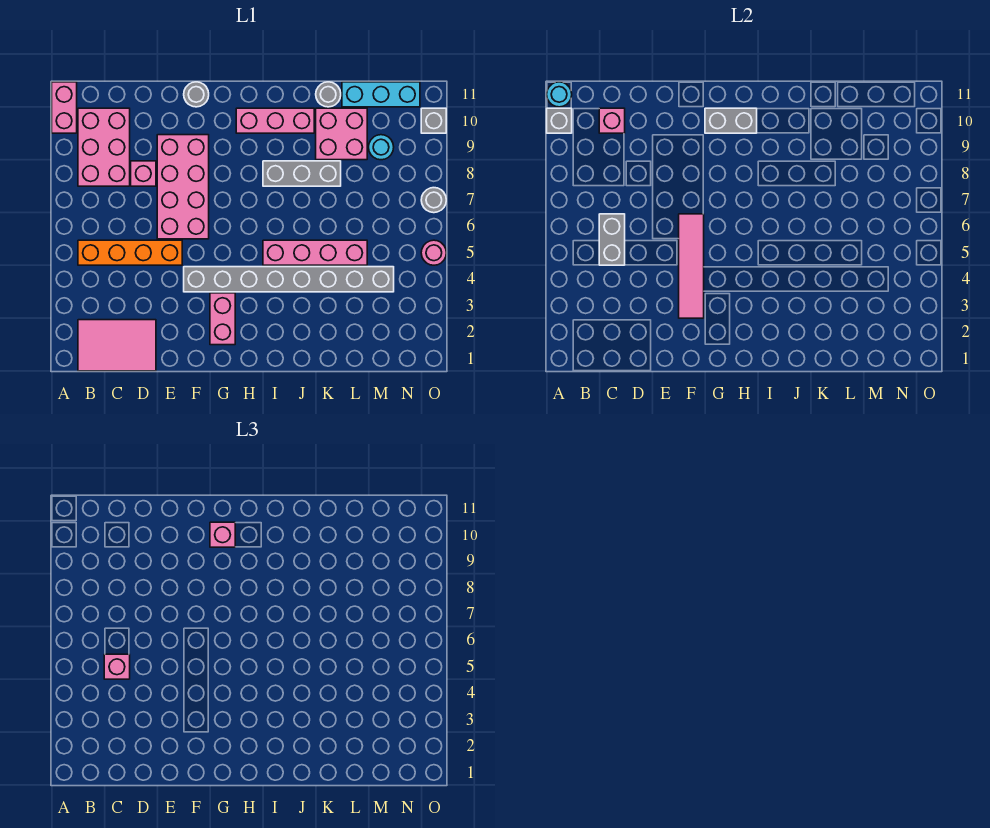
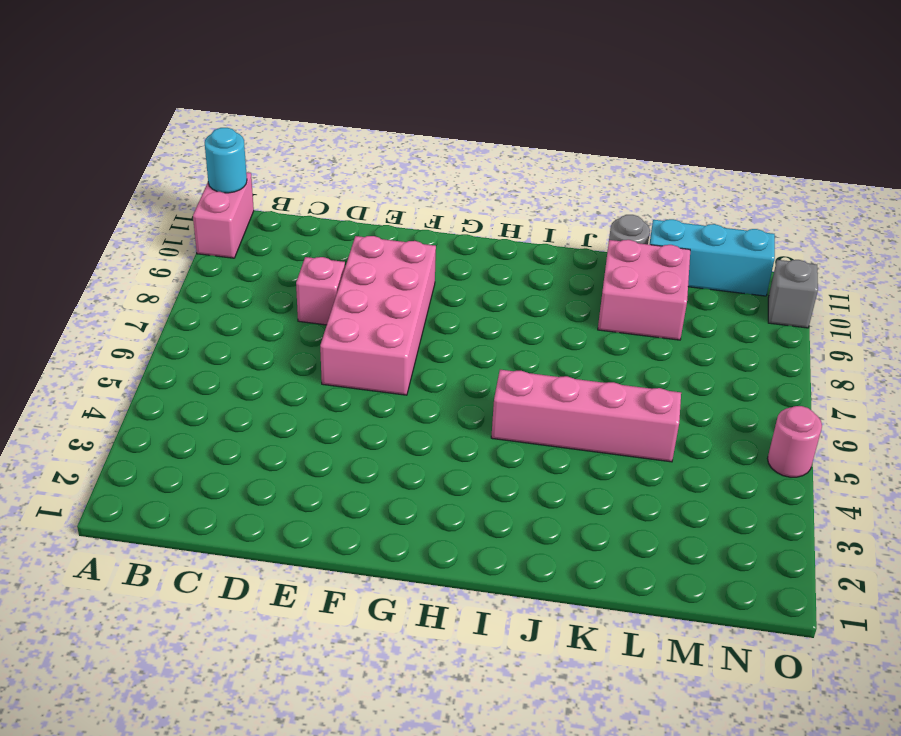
none -> pink tile B1:D2 level 1
none -> orange brick B5:E5 level 1
none -> pink brick B8:C10 level 1

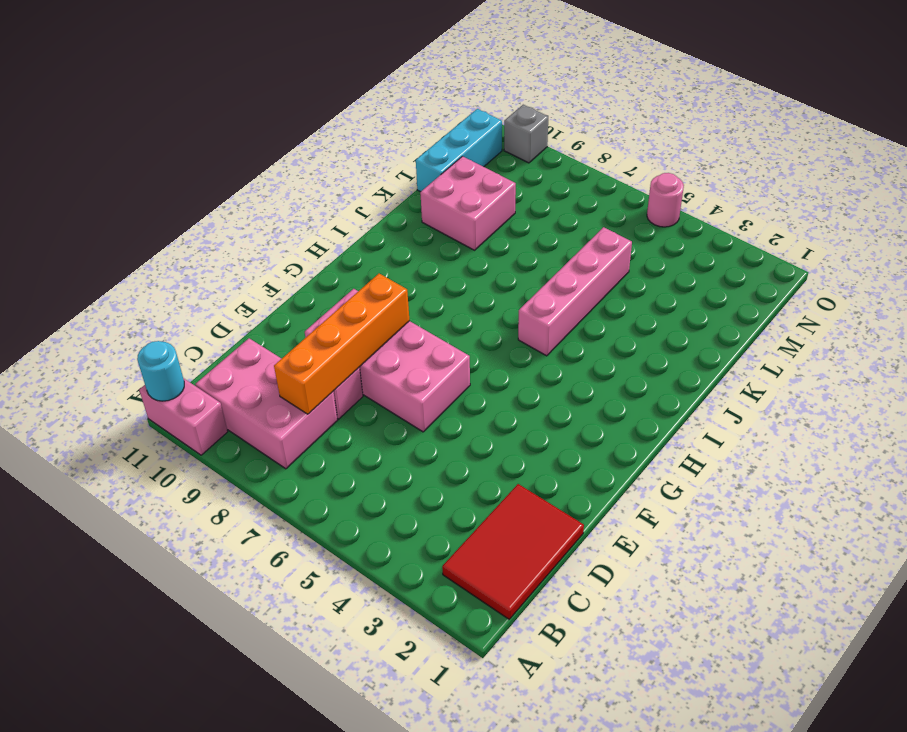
red tile B1:D2 level 1 -> pink tile B1:D2 level 1
orange brick C8:F8 level 2 -> orange brick B5:E5 level 1
none -> grey brick F4:M4 level 1
none -> grey round brick F11 level 1
none -> pink brick G2:G3 level 1

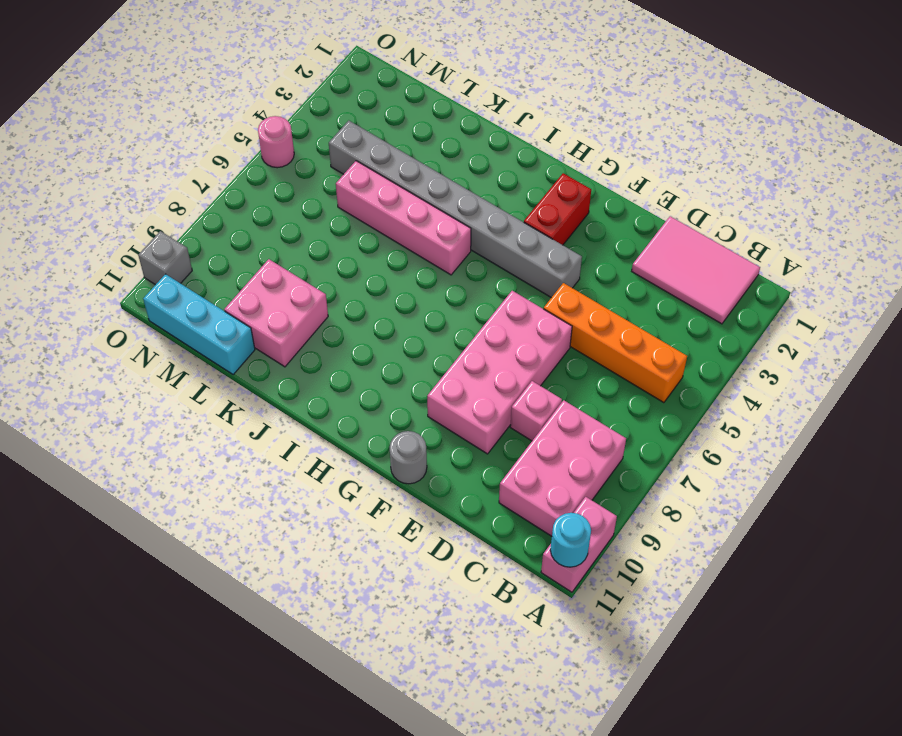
red brick G2:G3 level 1 -> pink brick G2:G3 level 1
none -> pink brick H10:J10 level 1
none -> grey brick I8:K8 level 1
none -> grey round brick K11 level 1

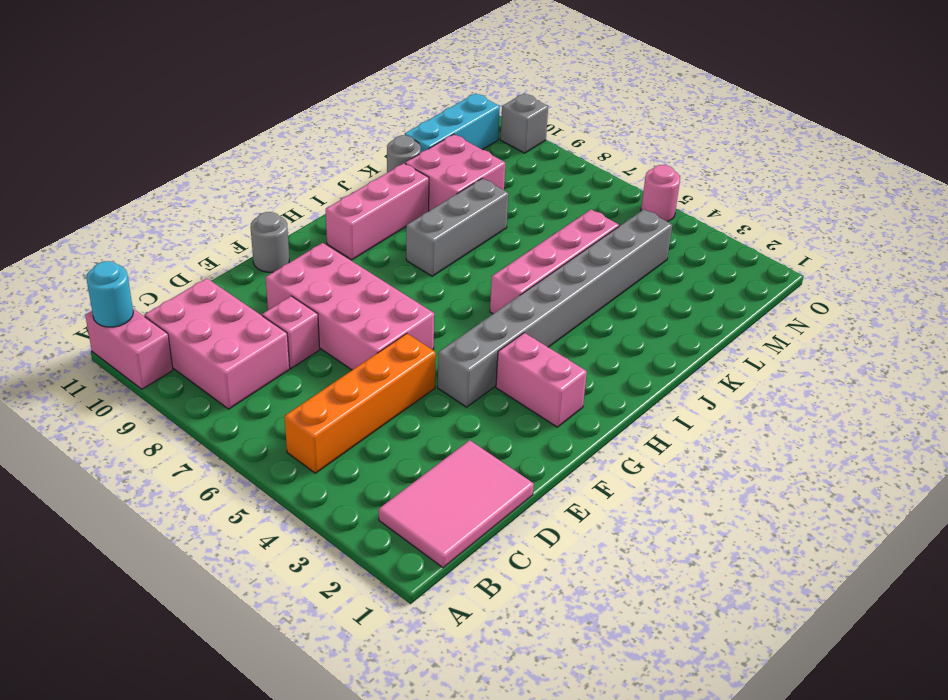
none -> cyan round brick M9 level 1
none -> grey round brick O7 level 1
none -> grey brick A10 level 2

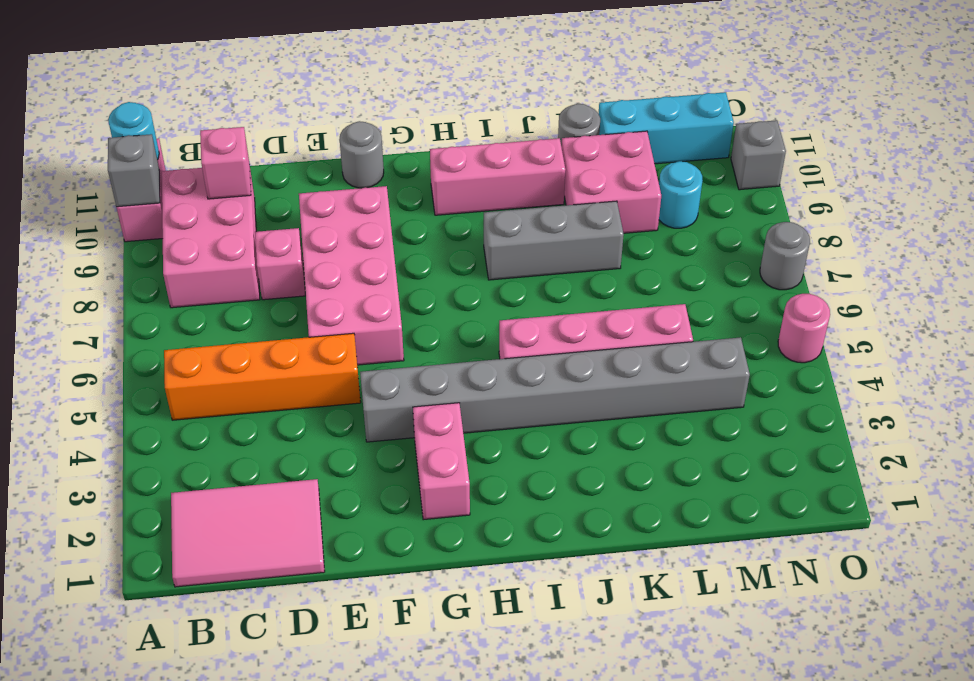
none -> grey brick C5:C6 level 2
none -> pink tile F3:F6 level 2
none -> grey brick G10:H10 level 2

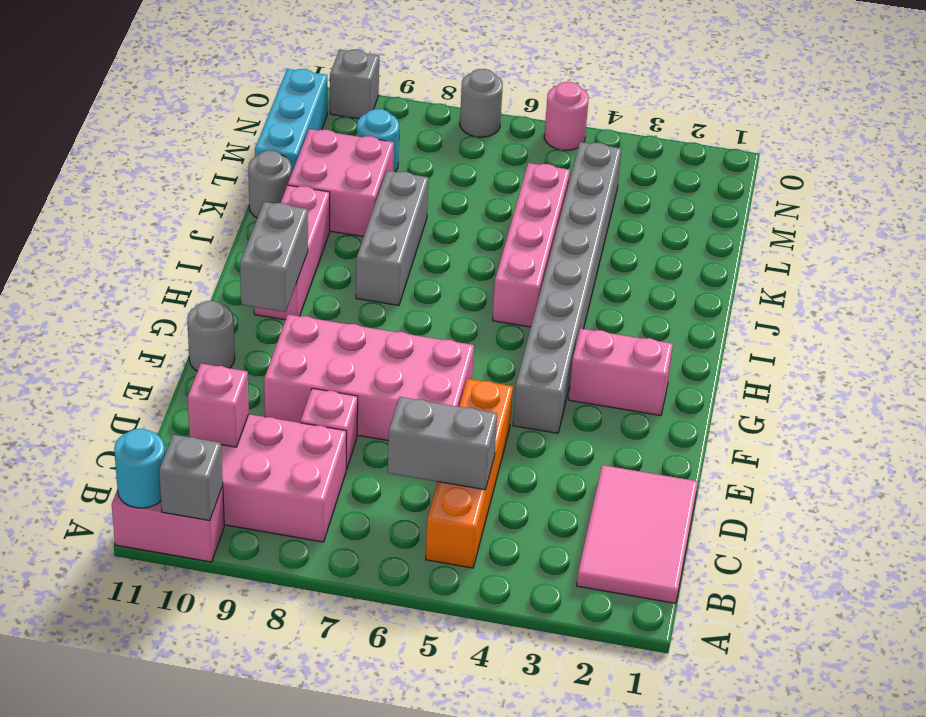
none -> pink tile F3:F6 level 2
none -> pink brick C5 level 3
none -> pink brick G10 level 3

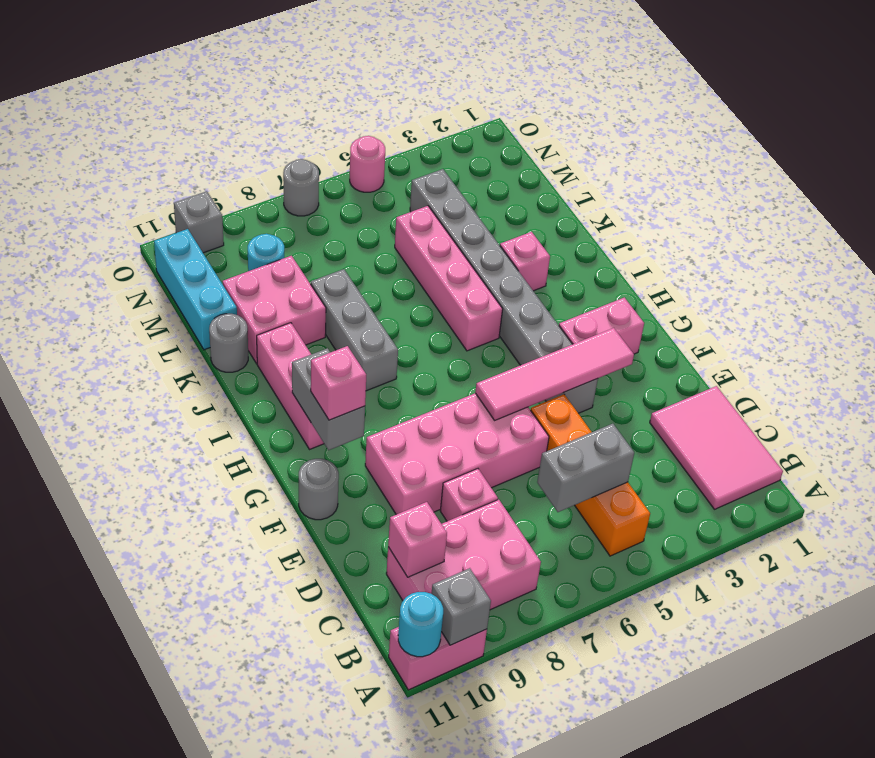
pink brick J3 level 1 -> pink brick C5 level 3

